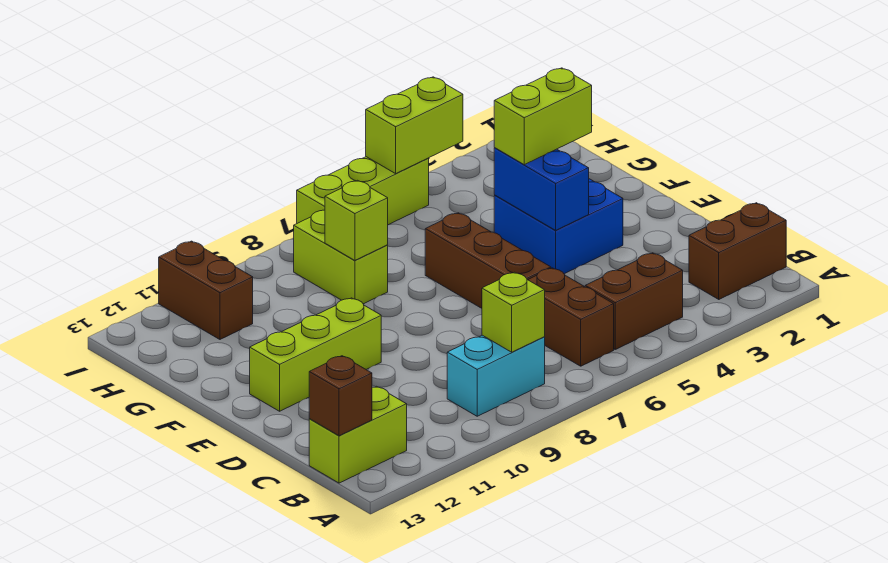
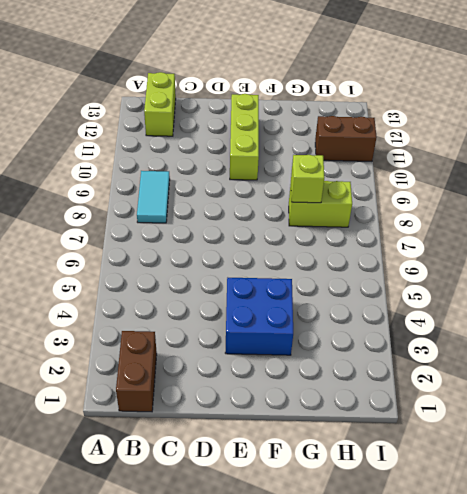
cyan tile B8:B9 level 1 -> cyan brick B8:B9 level 1
none -> brown brick B4:B5 level 1
none -> brown brick B6:C6 level 1
none -> brown brick D6:F6 level 1

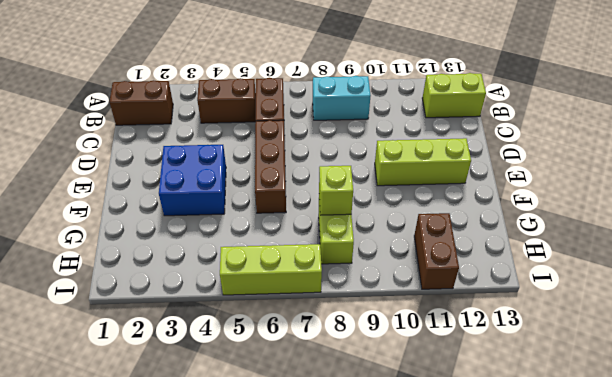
none -> lime brick B8 level 2
none -> brown brick B13 level 2
none -> blue brick E4:F4 level 2

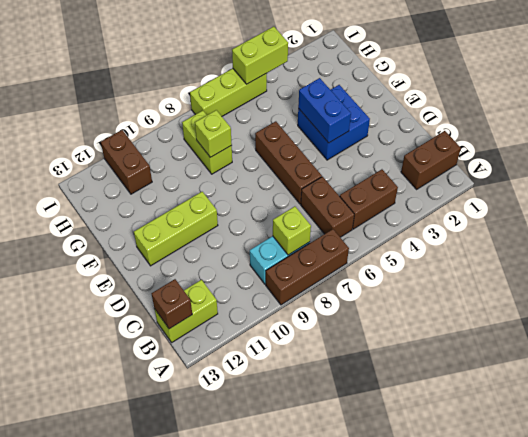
brown brick A7:A9 level 1 -> none
none -> lime brick F3:F4 level 3

